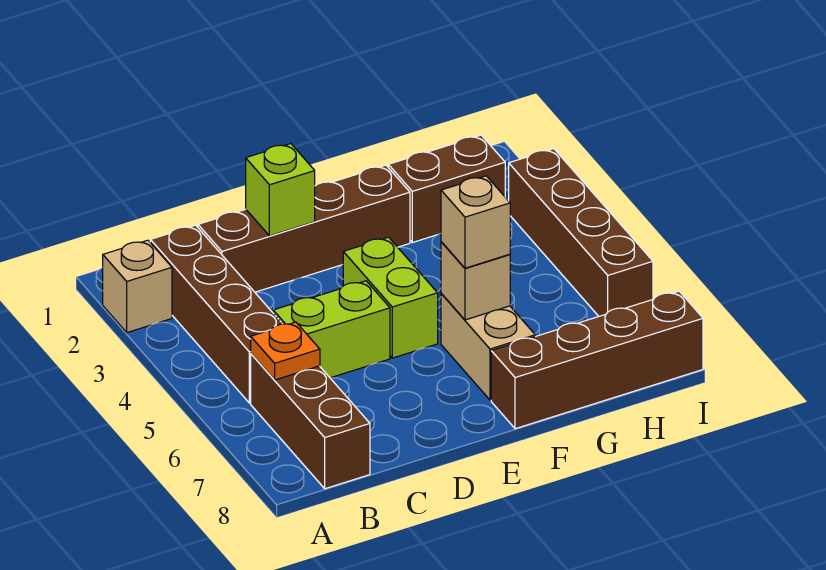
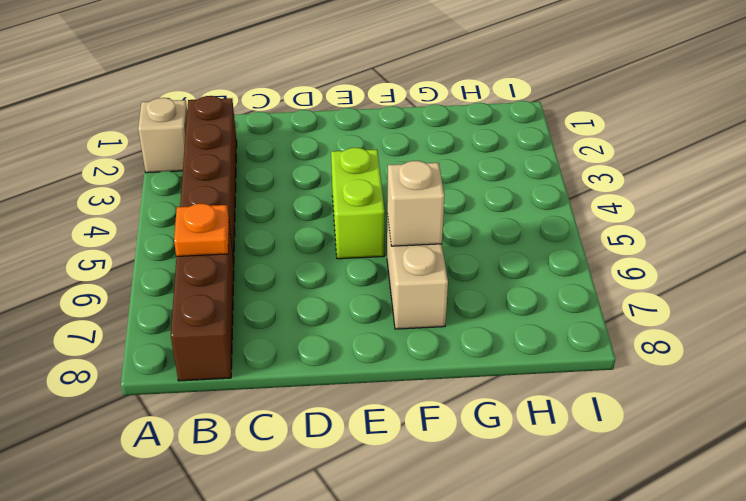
none -> brown brick C2:F2 level 1
none -> lime brick C5:D5 level 1
none -> brown brick F8:I8 level 1

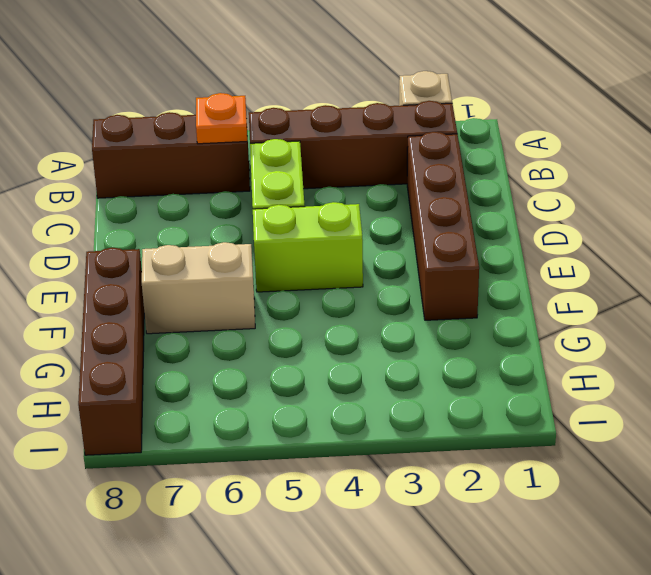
none -> brown brick G2:H2 level 1
none -> brown brick I3:I6 level 1
none -> lime brick D2 level 2

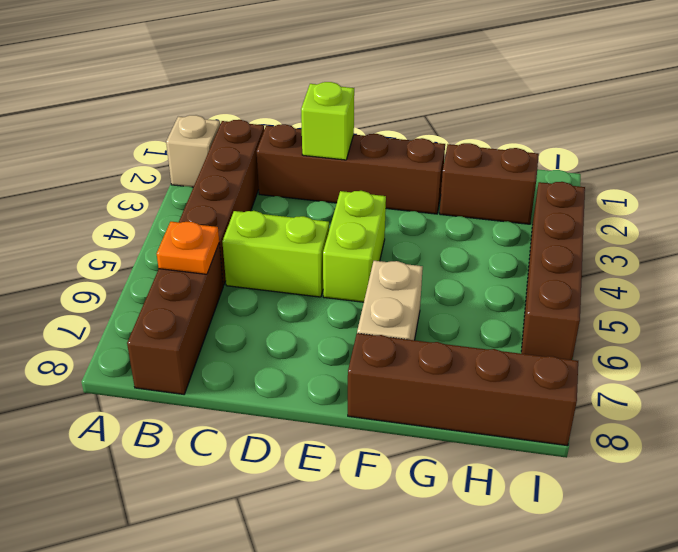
none -> tan brick F6 level 2
none -> tan brick F6 level 3

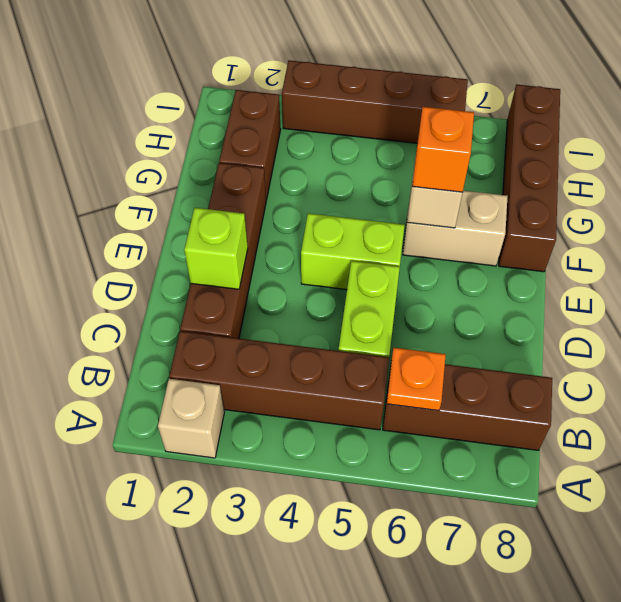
orange brick F6 level 3 -> tan brick F6 level 3

